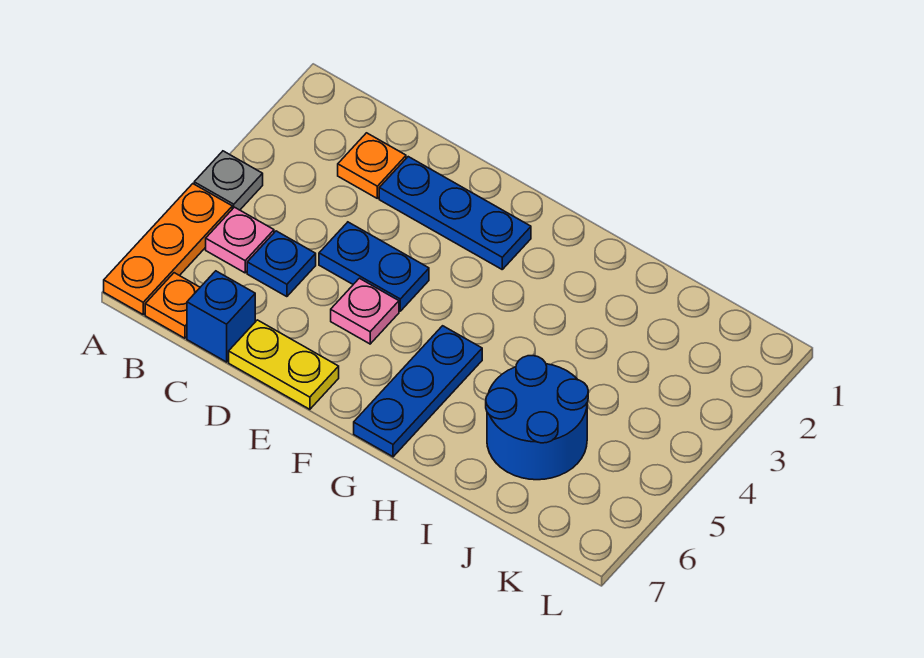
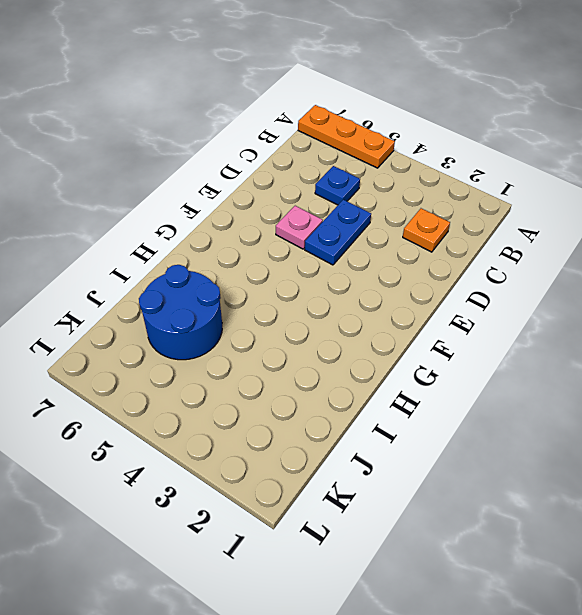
none -> grey plate A4 level 1
none -> pink plate B5 level 1
none -> orange plate B7 level 1

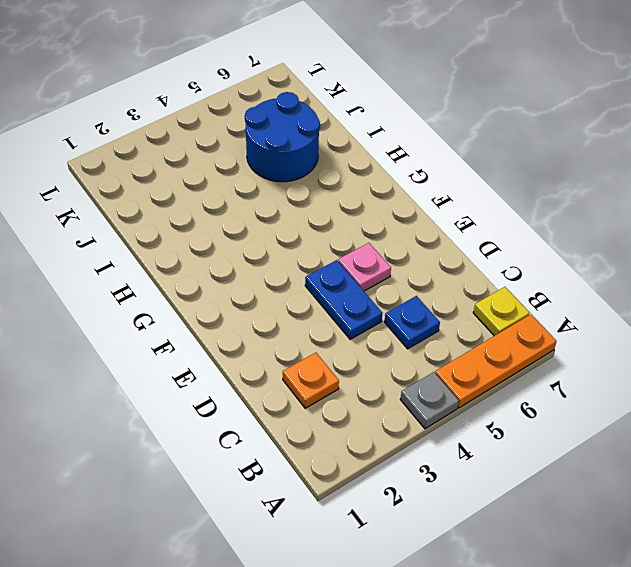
yellow plate B7 level 1 -> orange plate B7 level 1
none -> pink plate B5 level 1
none -> blue brick C7 level 1
none -> blue plate D2:F2 level 1

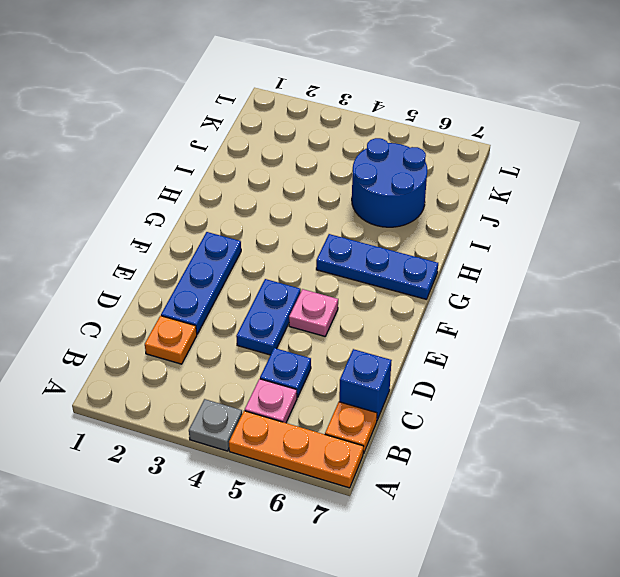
none -> yellow plate D7:E7 level 1

